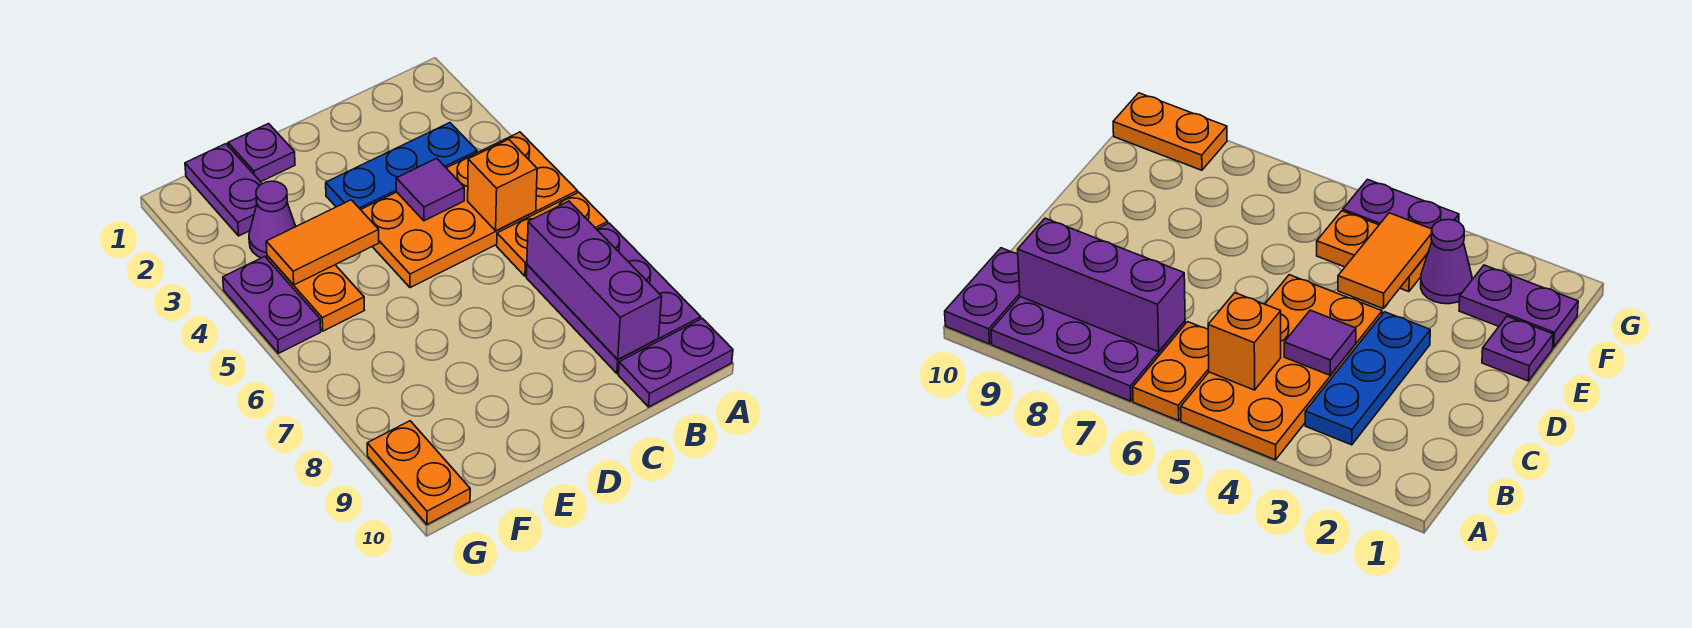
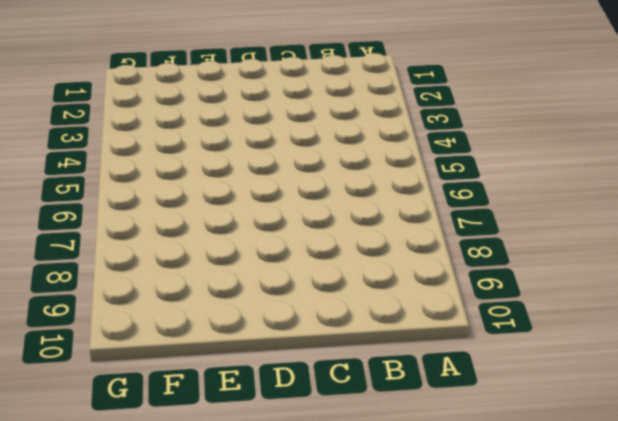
none -> orange plate A4:D5 level 1
none -> orange plate A6:B6 level 1
none -> purple plate A7:B9 level 1

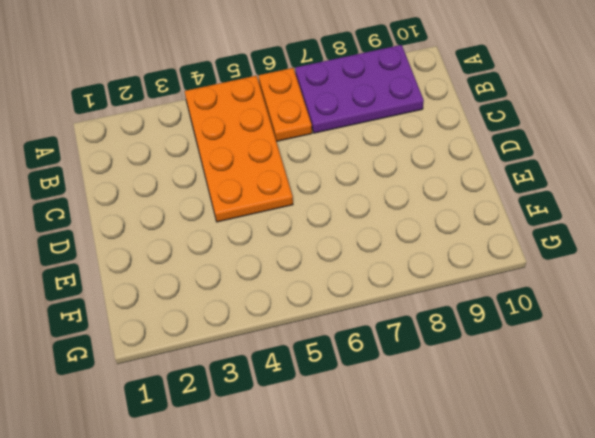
none -> purple plate A10:B10 level 1
none -> blue plate B3:D3 level 1
none -> purple plate E1 level 1

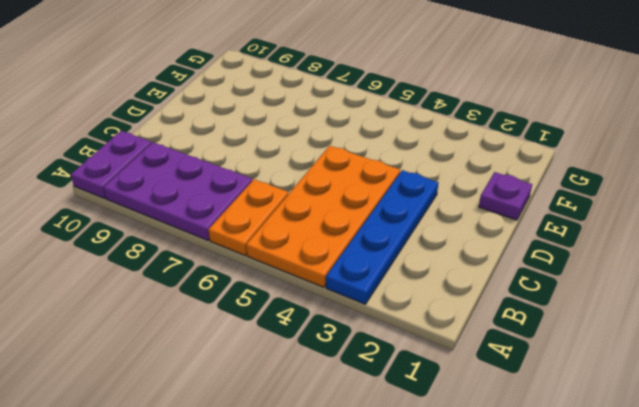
blue plate A3:D3 level 1 -> blue plate B3:D3 level 1
none -> purple plate F1:F2 level 1
none -> purple cone F3 level 1
none -> orange plate F4:F5 level 1

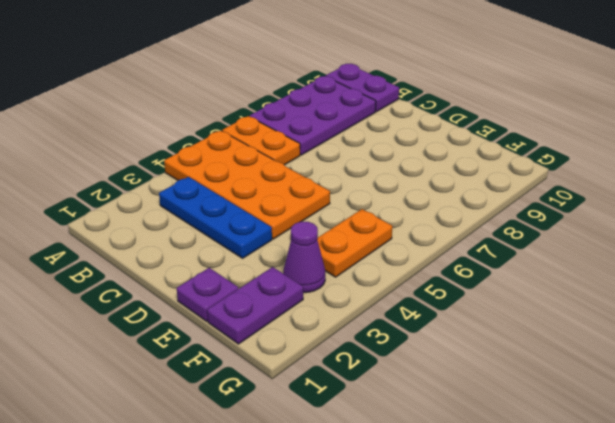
none -> purple plate G4:G5 level 1
none -> orange plate G9:G10 level 1
none -> orange brick B5 level 2

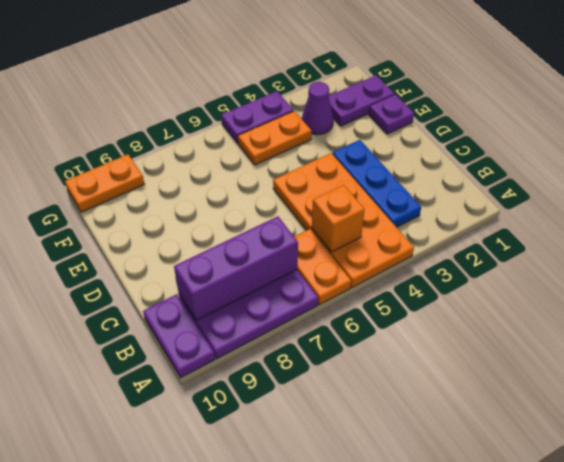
none -> purple tile C4 level 2
none -> orange tile E4:F4 level 2

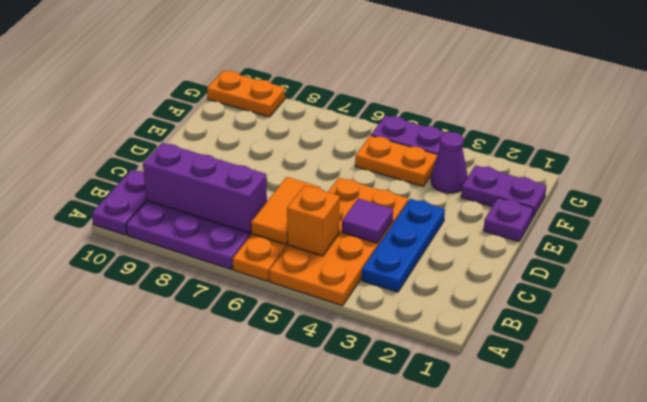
orange tile B6:C6 level 2 -> orange tile E4:F4 level 2

